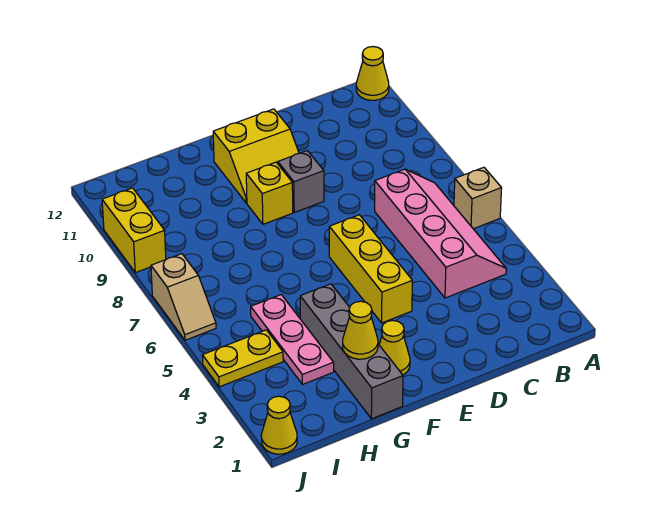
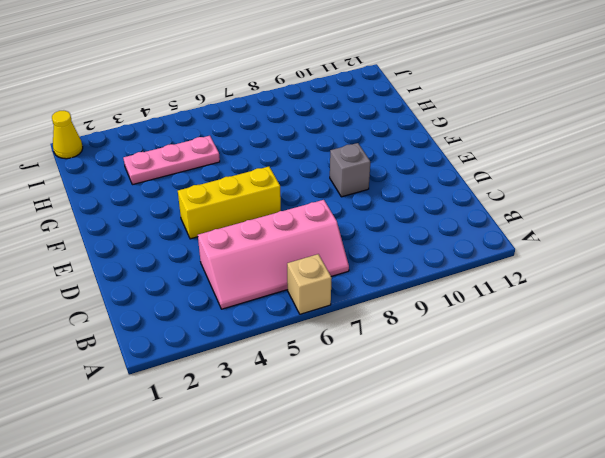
none -> yellow cone A12 level 1
none -> yellow slope E10:F11 level 1 top 11
none -> yellow cone F2 level 1

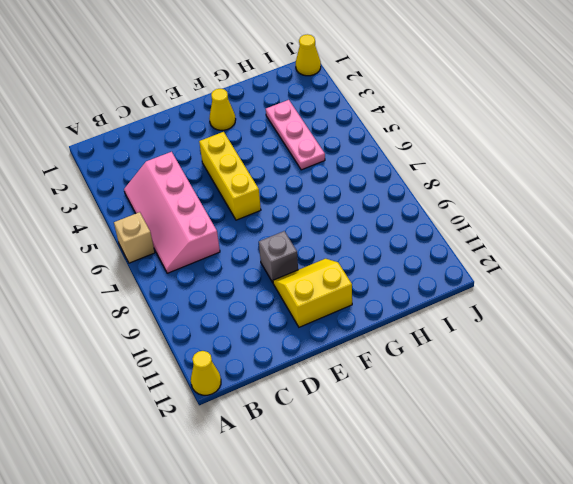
none -> yellow brick F9 level 1
none -> grey brick G1:G4 level 1
none -> yellow plate I4:J4 level 1

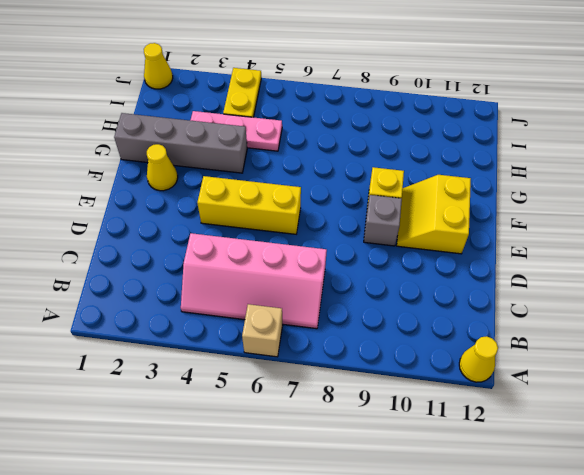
none -> tan slope J6:J7 level 1 top 7
none -> yellow brick J9:J10 level 1
none -> yellow cone G2 level 2

